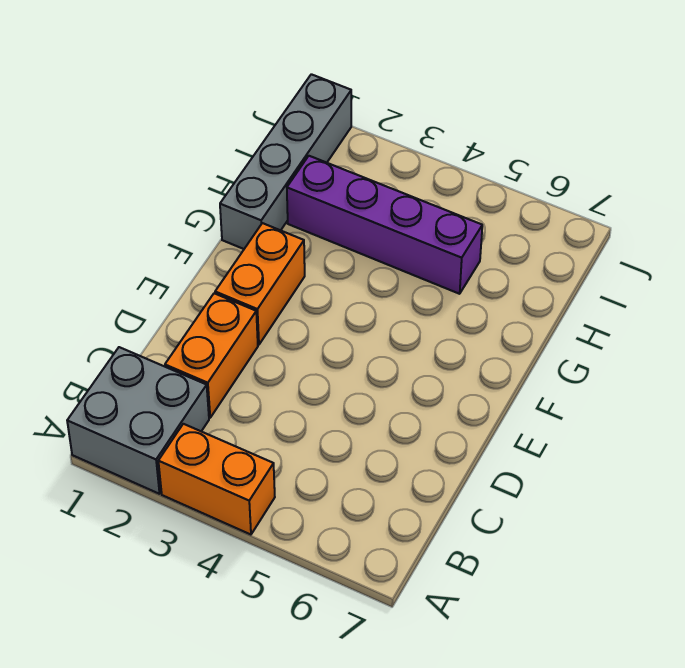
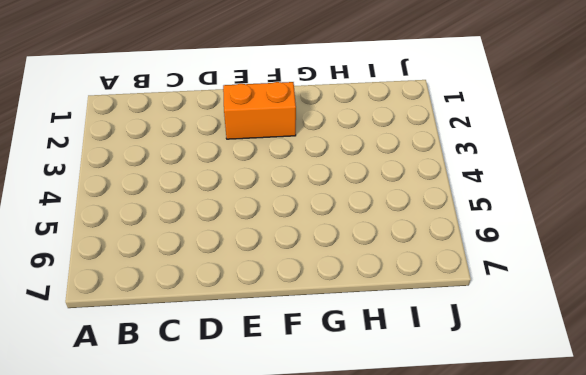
none -> grey brick A1:B2 level 1
none -> orange brick A3:A4 level 1

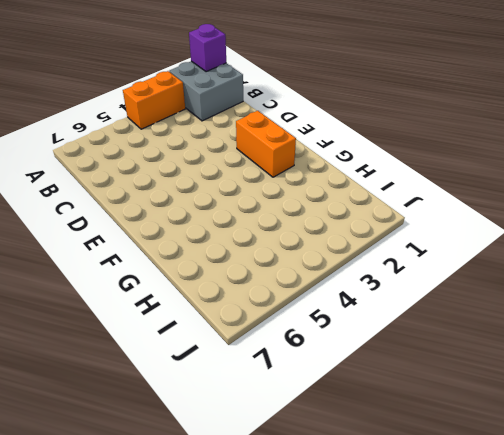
purple brick A1 level 2 -> none
none -> orange brick C2:D2 level 1
none -> grey brick G1:J1 level 1

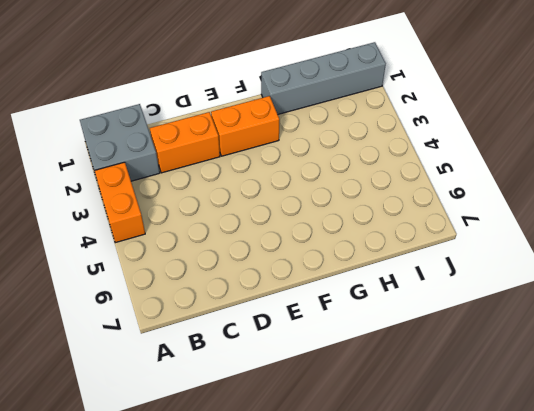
none -> purple brick H2:H5 level 1

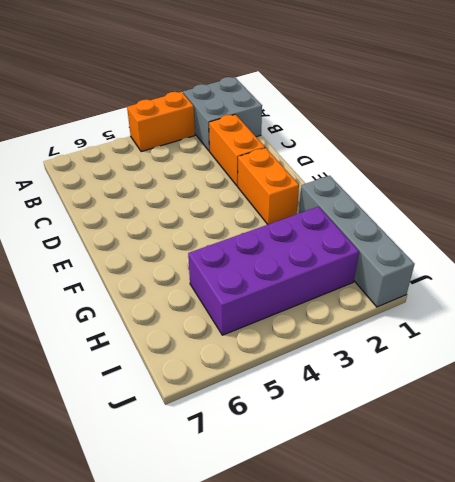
purple brick H2:I5 level 1 -> purple brick H2:H5 level 1

